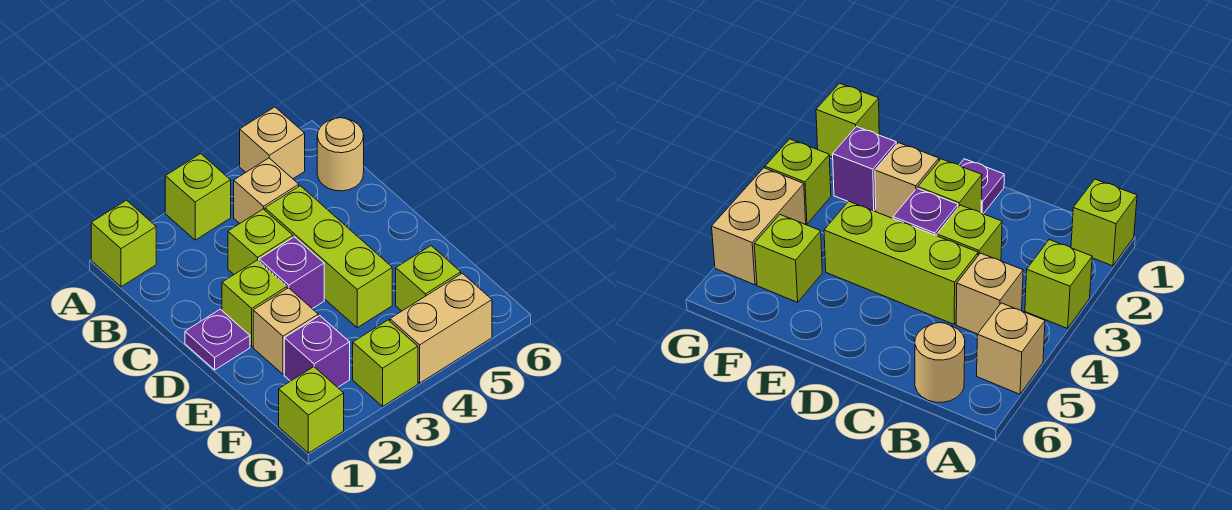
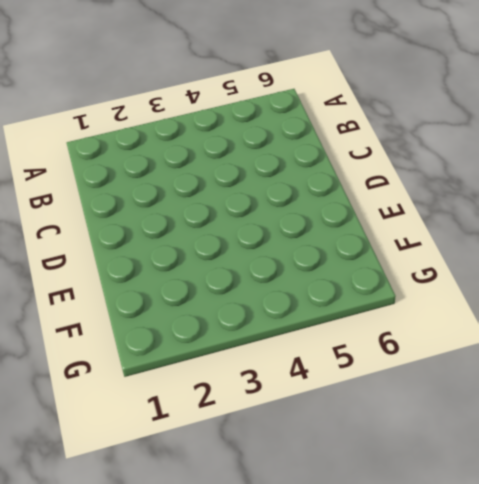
none -> lime brick A1 level 1
none -> lime brick A3 level 1
none -> tan brick A5 level 1

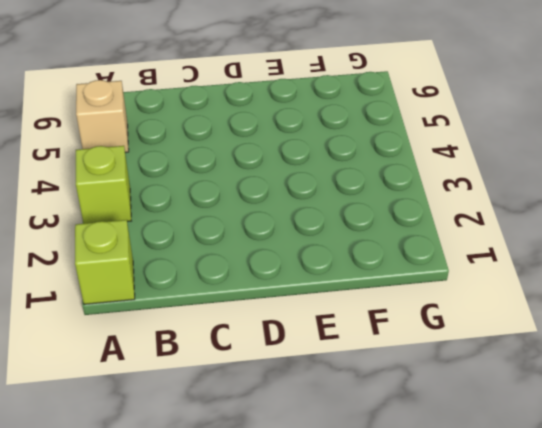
none -> tan brick B4 level 1
none -> tan round brick B6 level 1
none -> lime brick C3 level 1

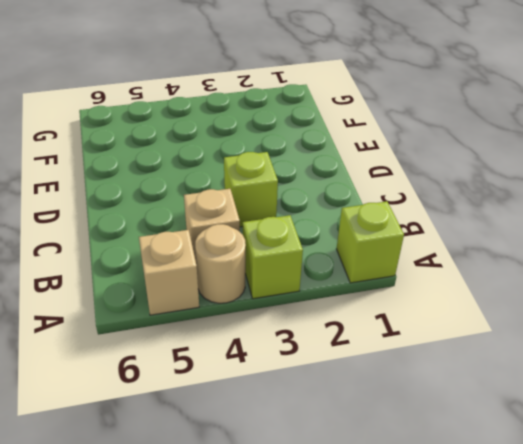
tan round brick A4 level 1 -> tan round brick B6 level 1
none -> lime brick C4:E4 level 1
none -> purple plate D1 level 1
none -> lime brick D2 level 1

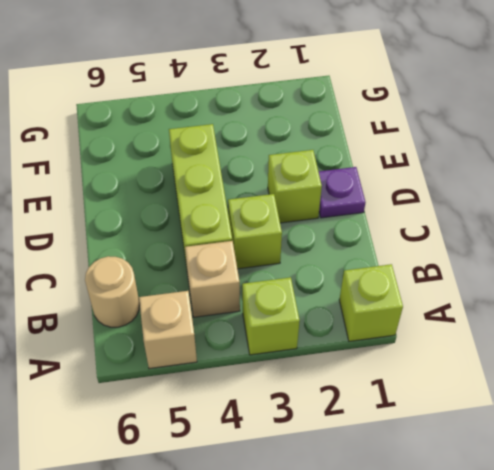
none -> purple brick D3 level 1
none -> tan brick E2 level 1
none -> purple brick F2 level 1

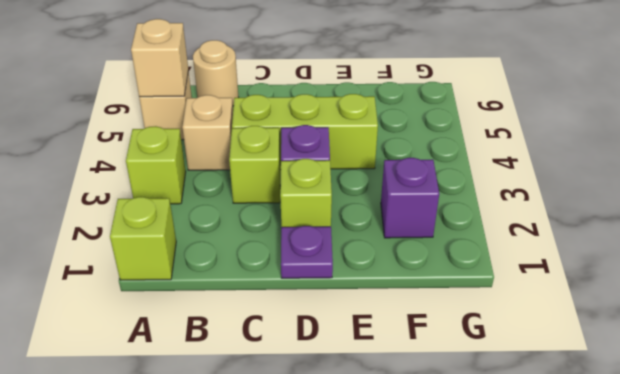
tan brick A5 level 2 -> tan brick E2 level 1
none -> lime brick F5 level 1
none -> lime brick G1 level 1
none -> lime brick G3 level 1

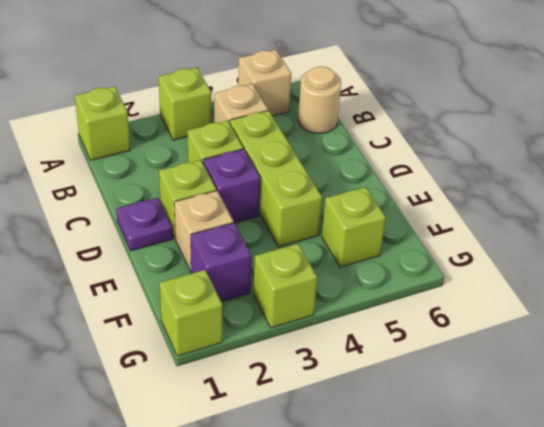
none -> tan brick G4:G5 level 1

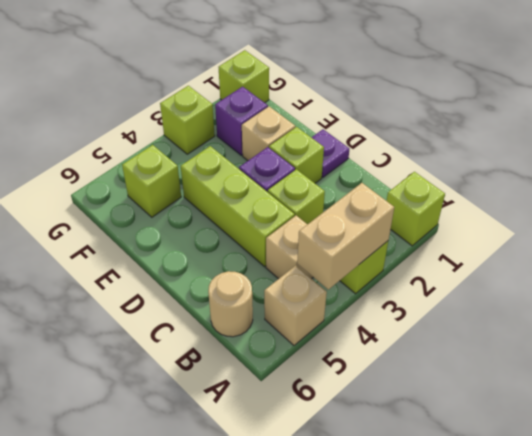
tan brick A3:A4 level 2 -> tan brick G4:G5 level 1

